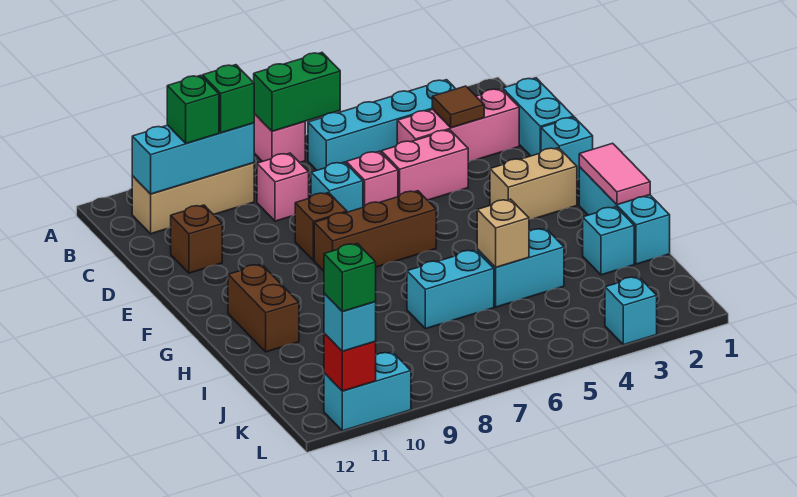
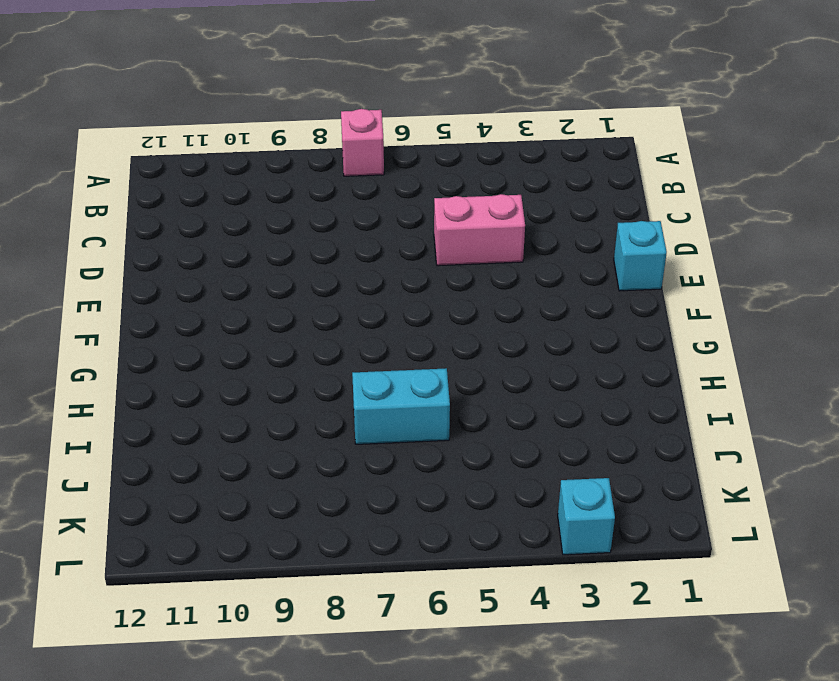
none -> cyan brick B3:B6 level 1
none -> tan brick B9:B11 level 1
none -> cyan brick C1:D1 level 1
none -> pink brick C2:C4 level 1

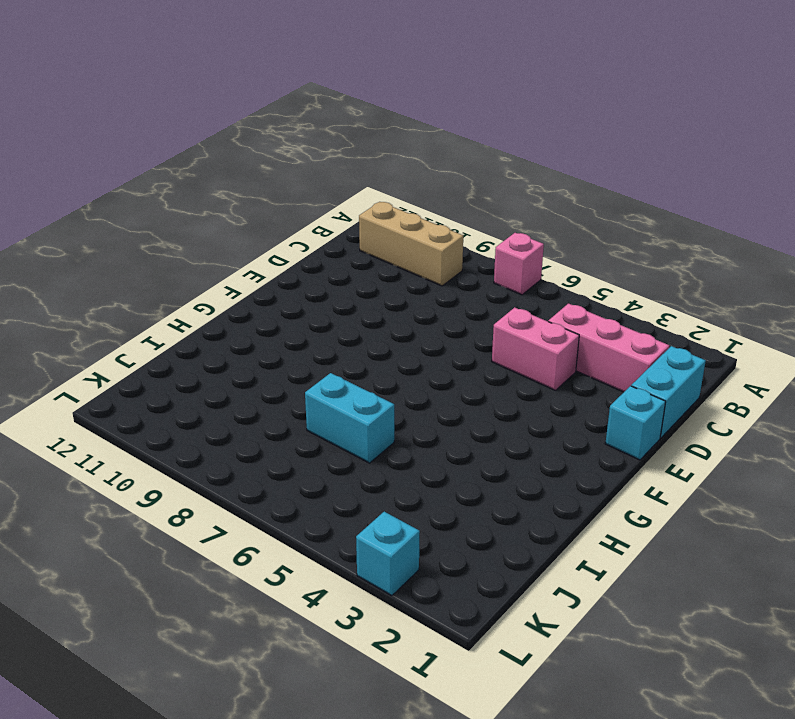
none -> cyan brick B3:B6 level 1
none -> pink brick C8 level 1
none -> pink brick D6 level 1
none -> cyan brick D7 level 1

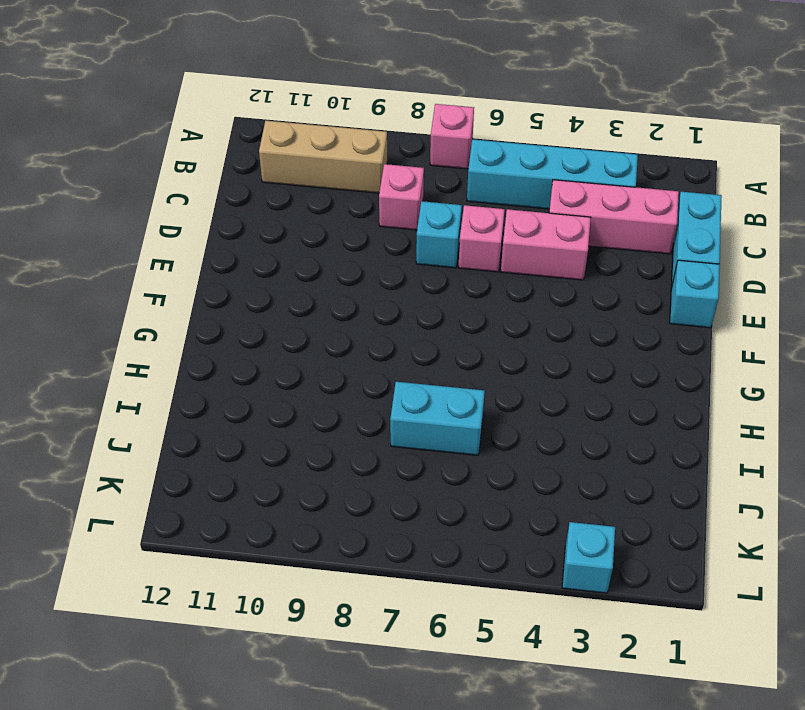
none -> brown brick D11 level 1
none -> brown brick E8 level 1
none -> tan brick F2:F3 level 1
none -> brown brick F6:F8 level 1

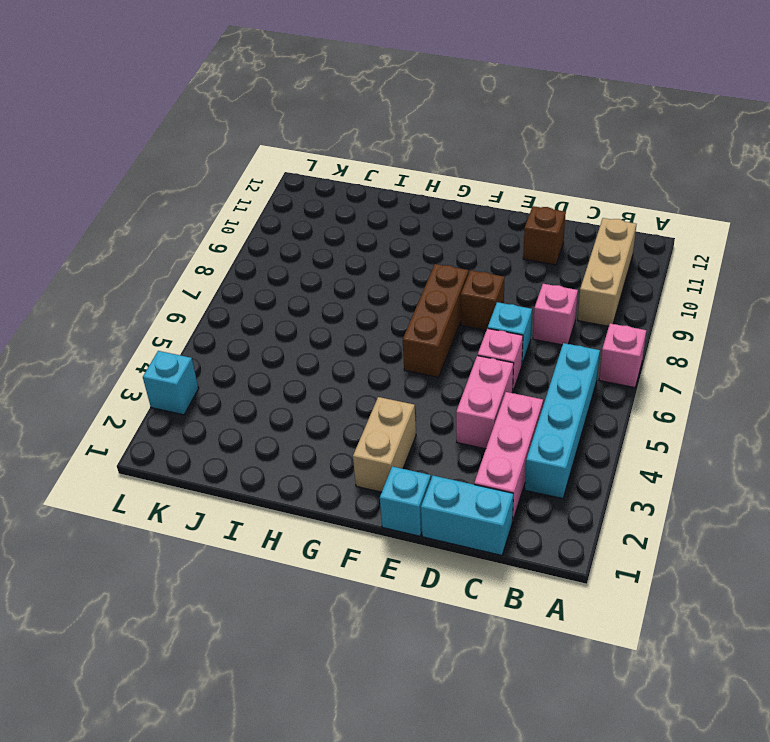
none -> cyan brick G1:I1 level 1
none -> brown brick G11:H11 level 1
none -> cyan brick I2 level 1
none -> cyan brick I4:I5 level 1

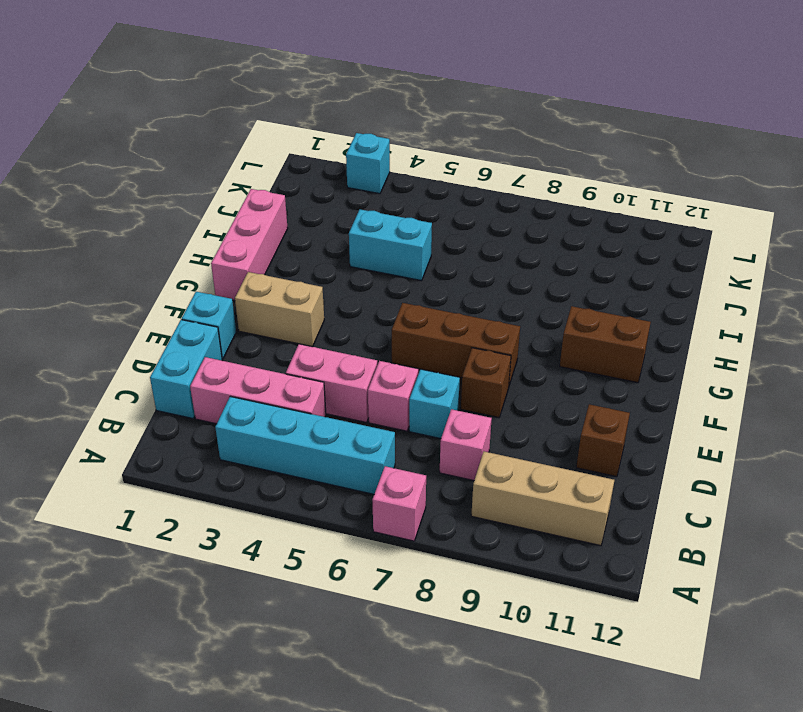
pink brick G1:I1 level 1 -> cyan brick G1:I1 level 1
brown brick G10:G11 level 1 -> brown brick G11:H11 level 1
none -> cyan brick I2 level 1
none -> cyan brick I6:I7 level 1
none -> cyan brick L10:L11 level 1
none -> green brick A6:A7 level 2

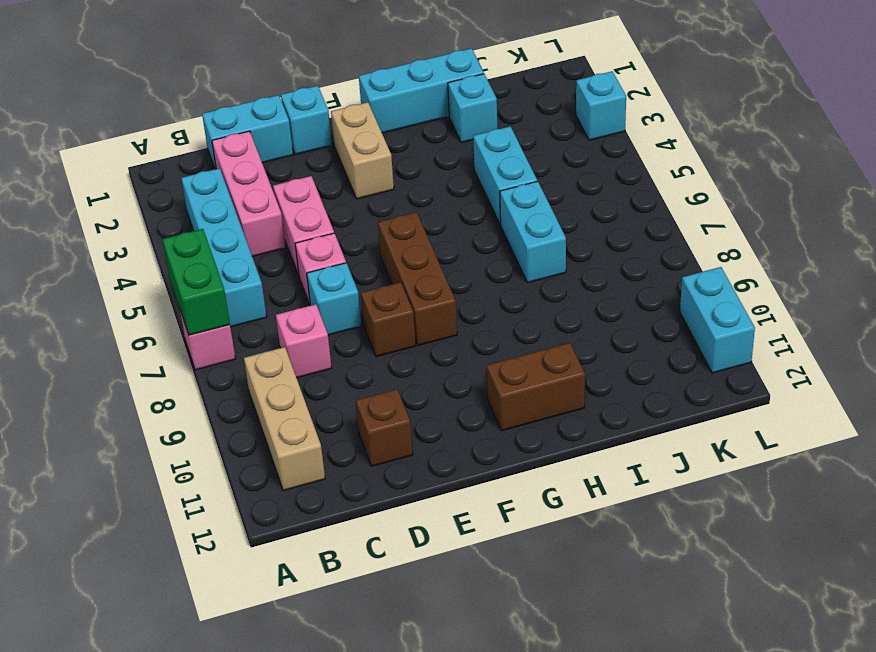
none -> cyan brick B9:B11 level 2
none -> brown tile C3 level 2
none -> pink tile G1:H1 level 2
none -> tan brick I5 level 2

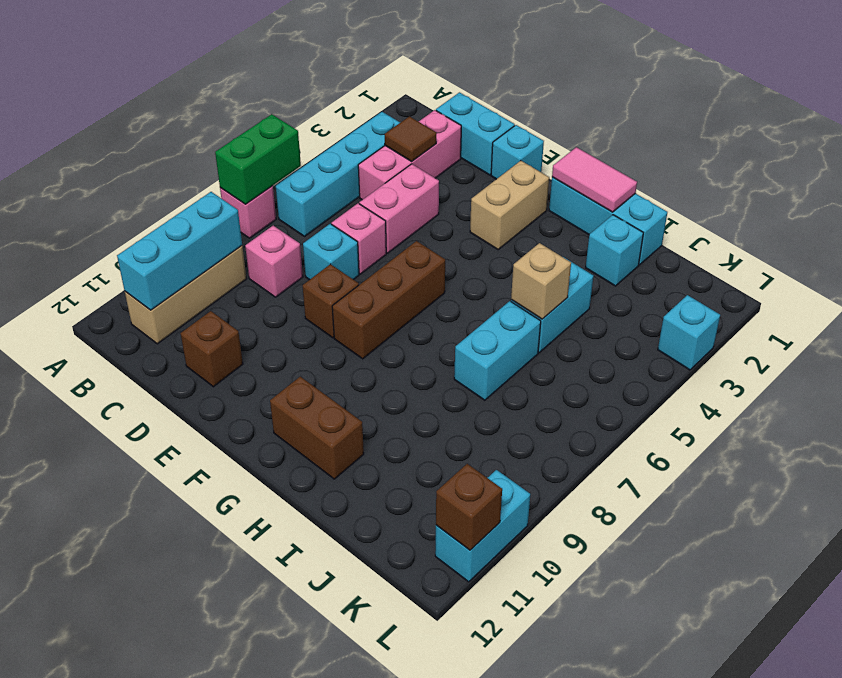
brown brick L11 level 2 -> red brick L11 level 2
none -> green brick B9 level 3
none -> green brick B10 level 3
none -> cyan brick L11 level 3
none -> green brick L11 level 4

